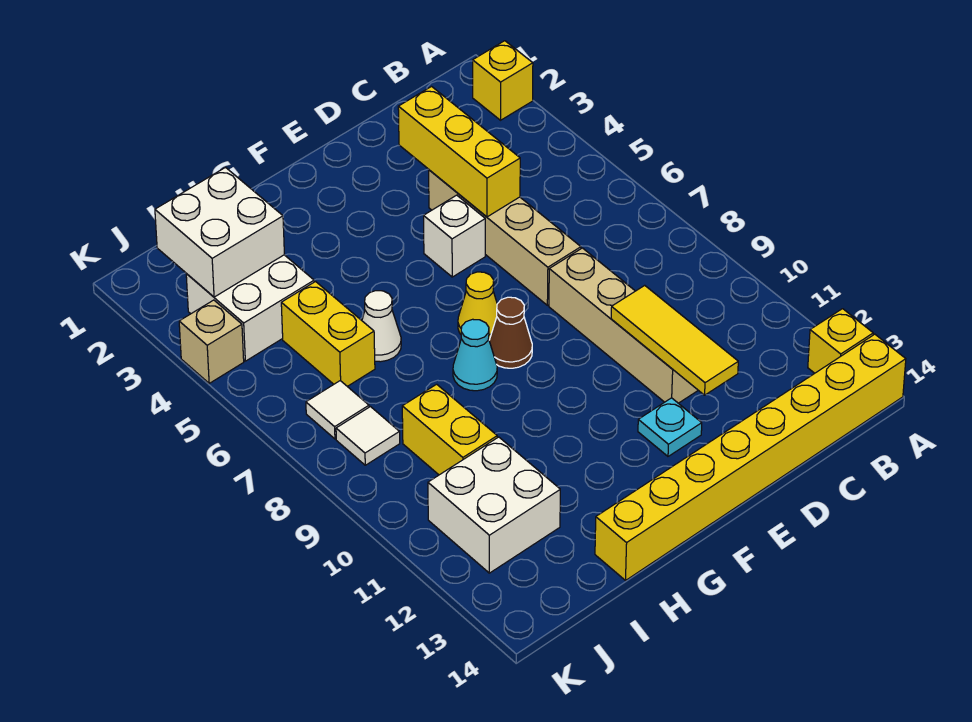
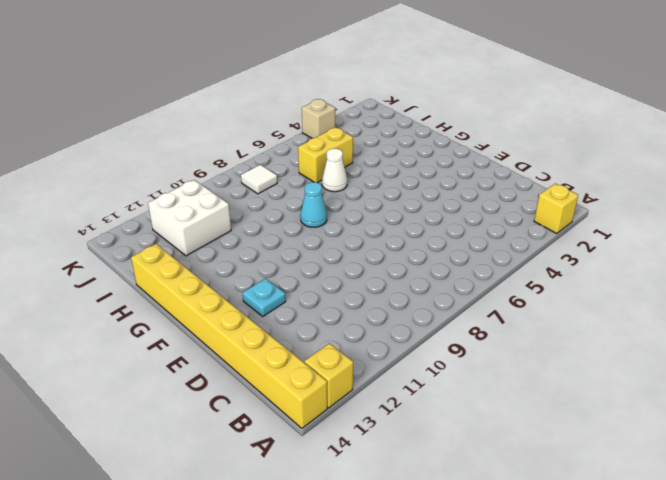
none -> tan brick D4:D7 level 1
none -> tan brick D8:D11 level 1
none -> white brick E5 level 1

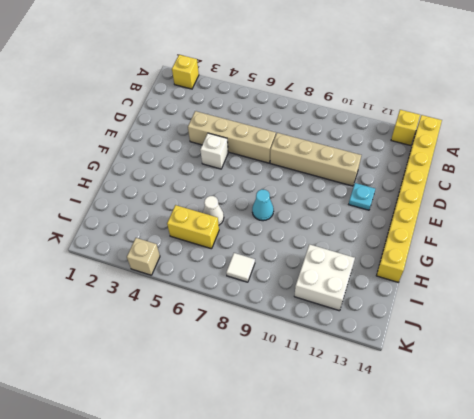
none -> yellow cone F7 level 1
none -> brown cone F8 level 1
none -> white brick I3:J4 level 1

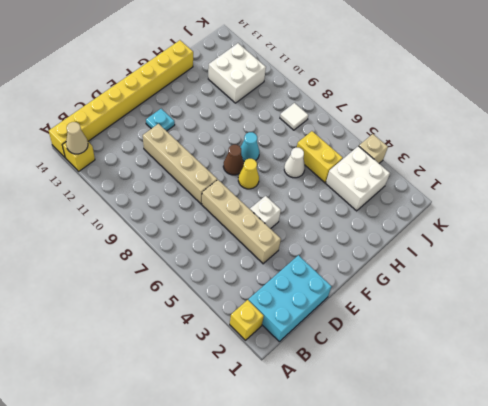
tan cone A13 level 2 -> none
cyan brick B1:D2 level 1 -> none
none -> yellow brick I9:I10 level 1
none -> white tile J7 level 1
none -> yellow brick D3:D5 level 2

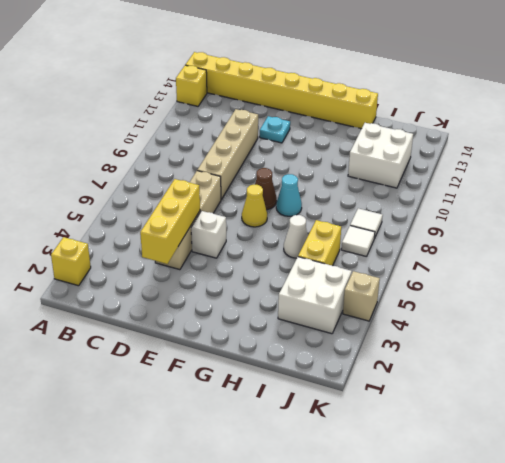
none -> yellow brick I9:I10 level 1
none -> yellow tile D10:D12 level 2
none -> white brick I2:J3 level 2

